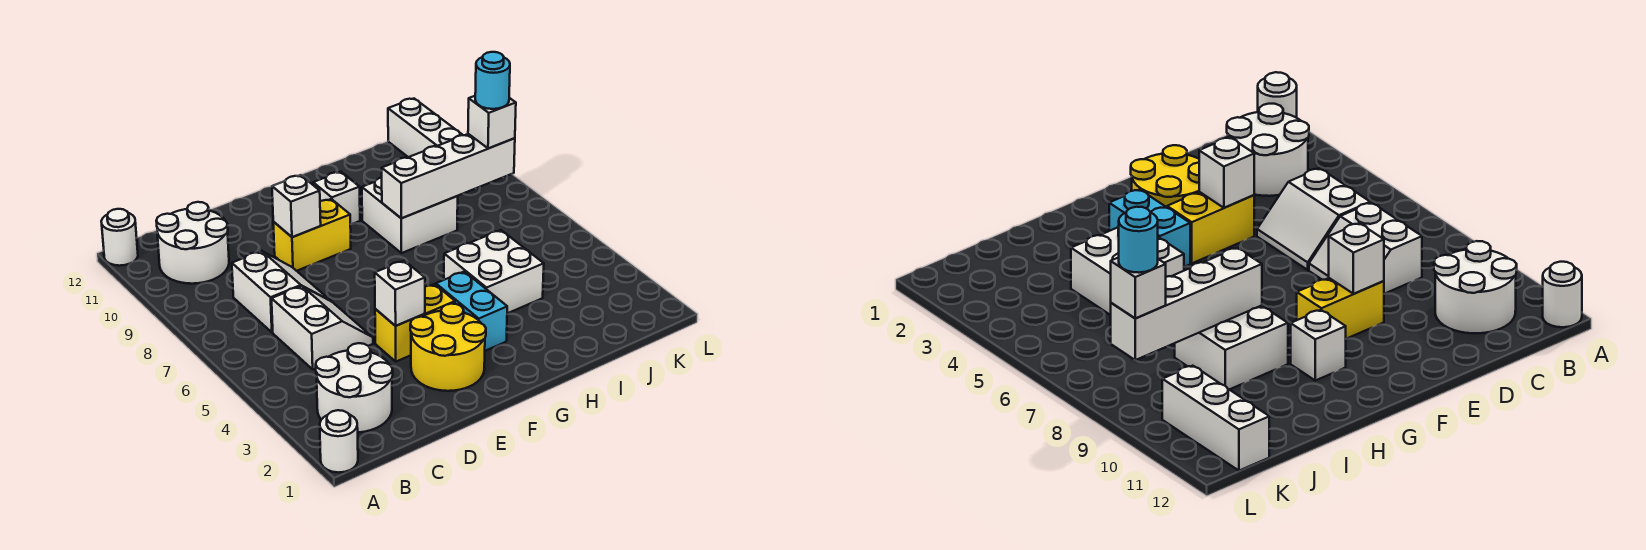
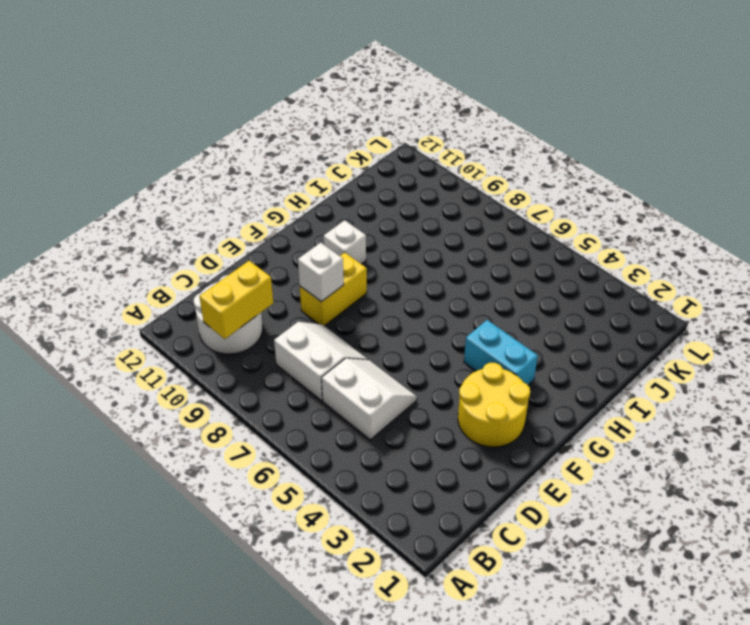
yellow brick B10:C10 level 2 -> yellow brick E4:F4 level 1
none -> white round brick A1 level 1
none -> white round brick A12 level 1
none -> white round brick B2:C3 level 1

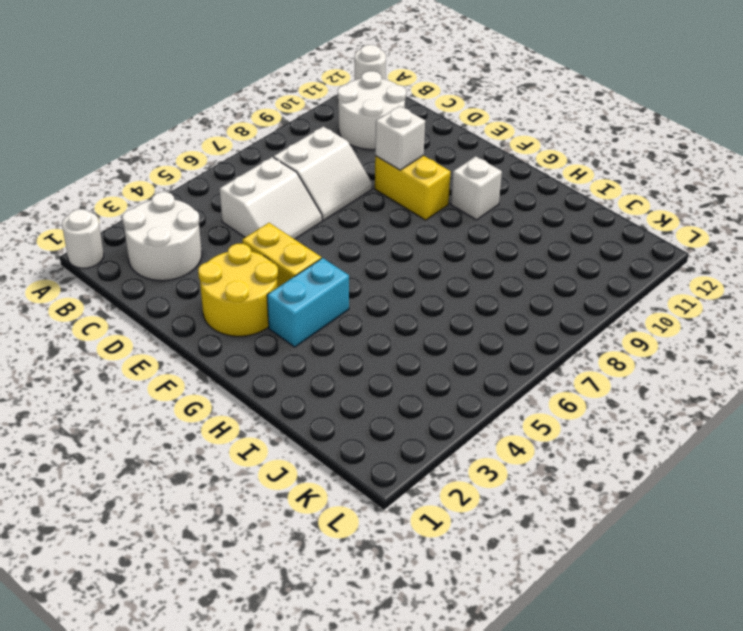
none -> white brick H4:I5 level 1
none -> white brick H8:I9 level 1
none -> white brick K10:K12 level 1

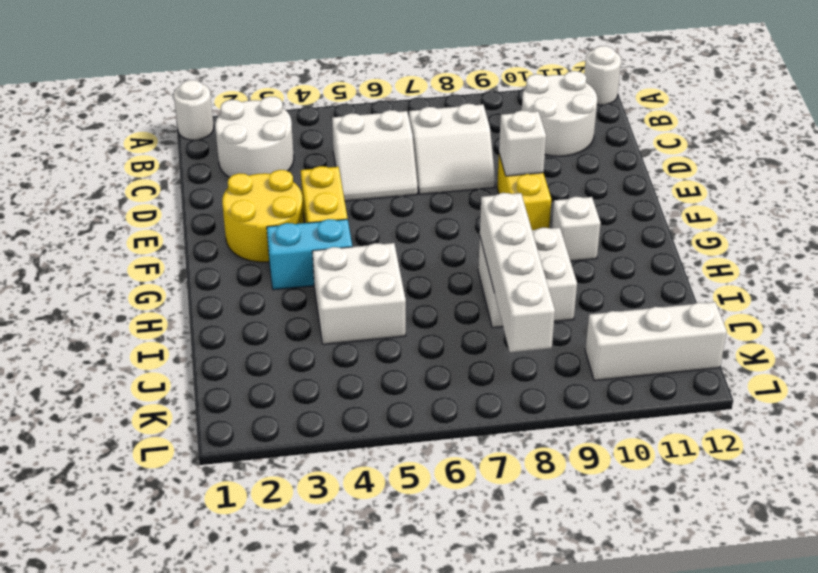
none -> white brick E4 level 2
none -> white brick K8 level 3
none -> cyan round brick K8 level 4

